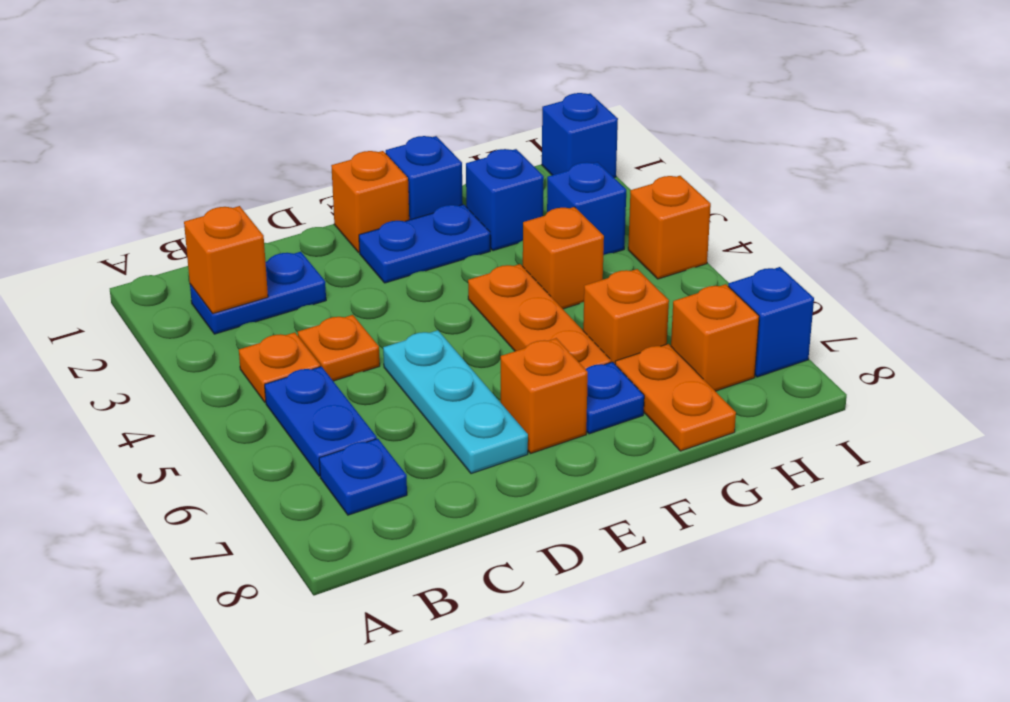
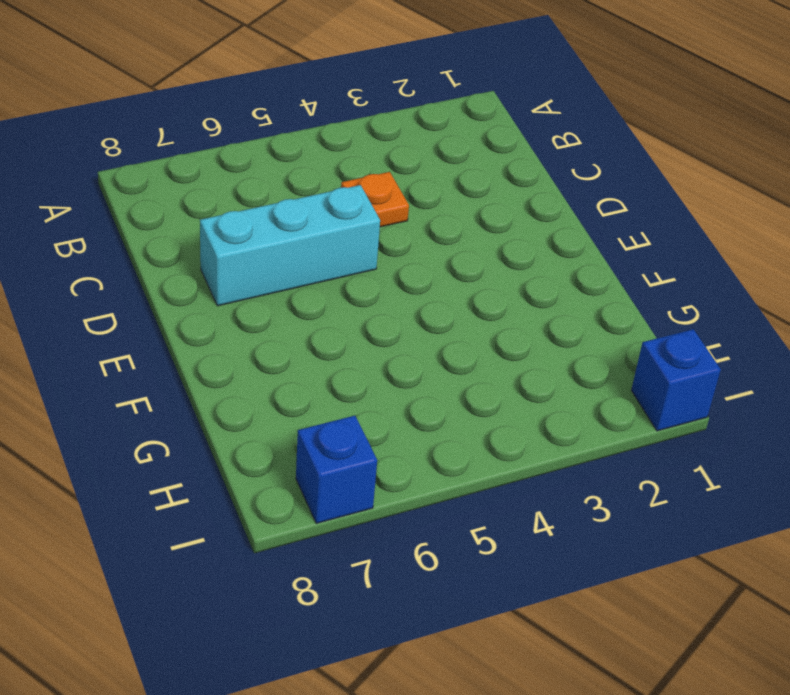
cyan brick D5:D7 level 1 -> cyan plate D5:D7 level 1
none -> blue plate B2:C2 level 1
none -> orange plate B4 level 1
none -> blue plate B5:B6 level 1

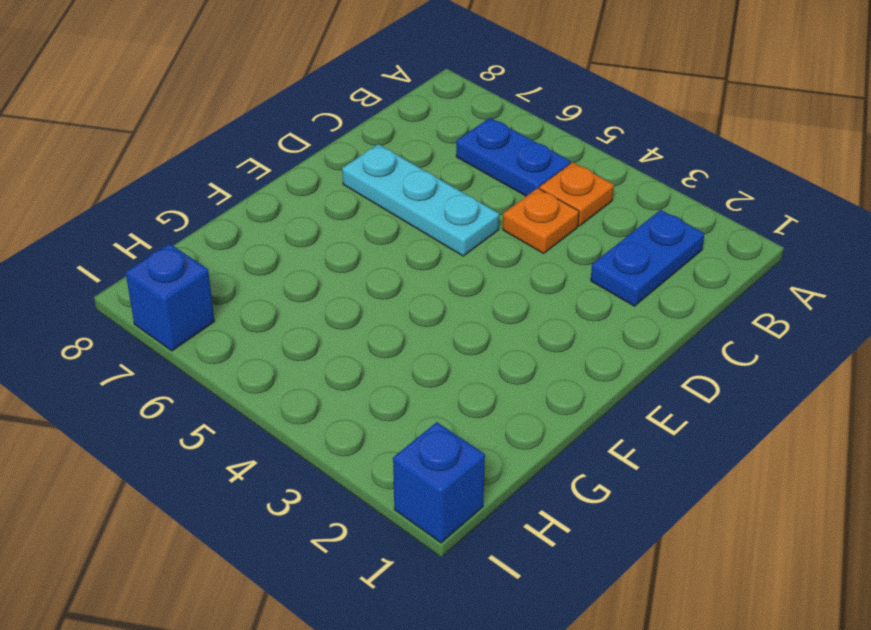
none -> blue plate B7 level 1
none -> orange brick E1 level 1
none -> blue plate E2:F2 level 1

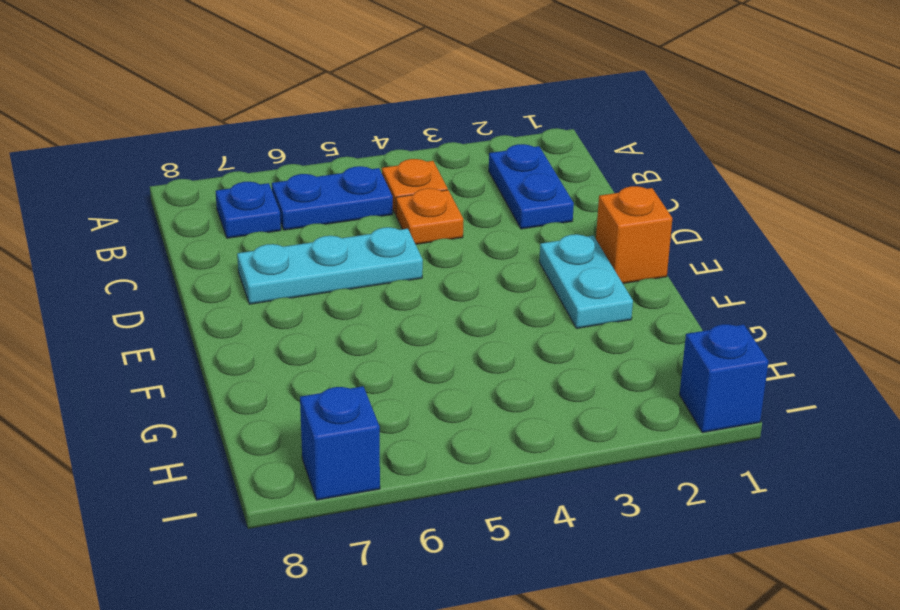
cyan plate E2:F2 level 1 -> blue plate E2:F2 level 1
none -> orange brick E7 level 1
none -> blue brick F1 level 1
none -> orange plate F4:F6 level 1

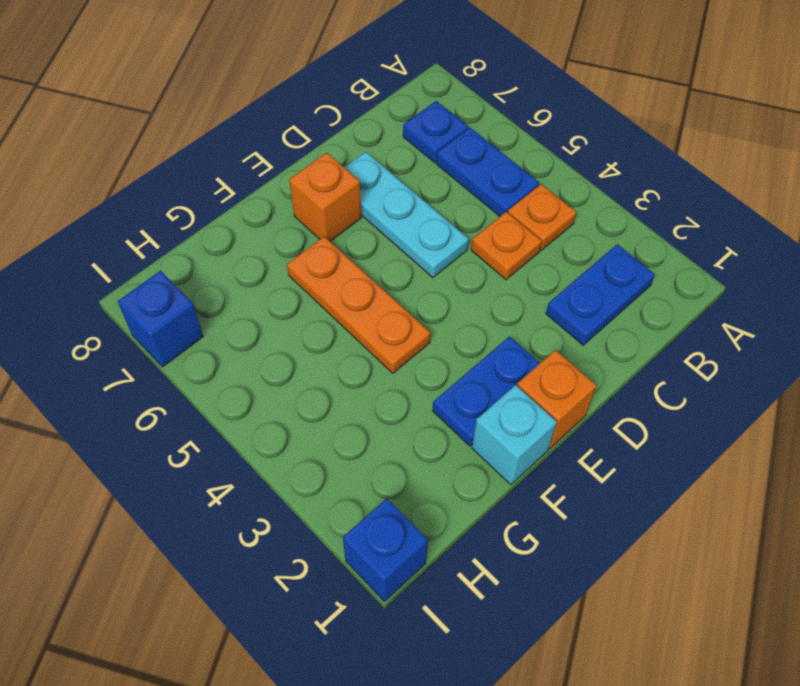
cyan brick F1 level 1 -> blue brick F1 level 1
none -> blue plate F7 level 1
none -> blue brick G2 level 1
none -> orange brick G4 level 1

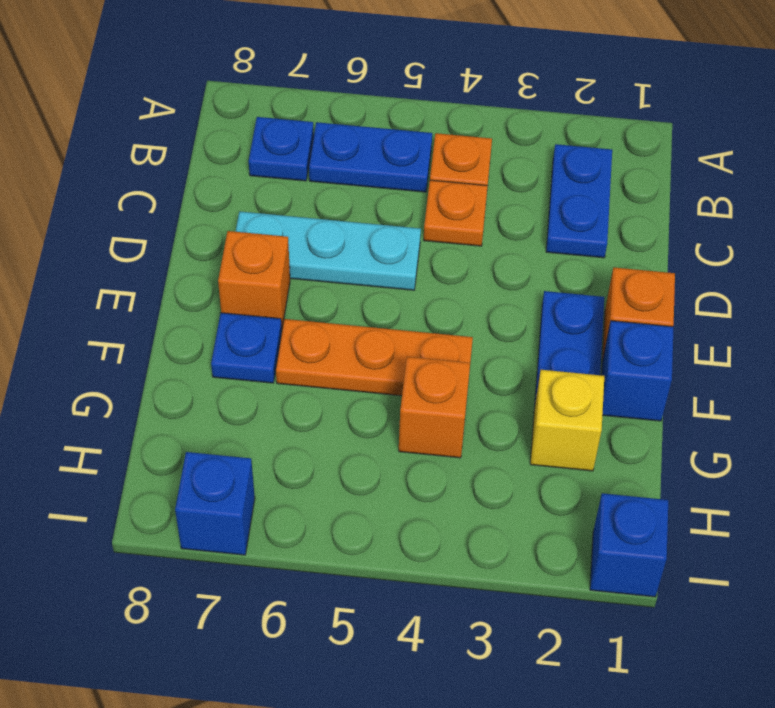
yellow brick G2 level 1 -> blue brick G2 level 1
none -> orange brick G6 level 1
none -> orange plate G7:G8 level 1
none -> blue brick H3 level 1

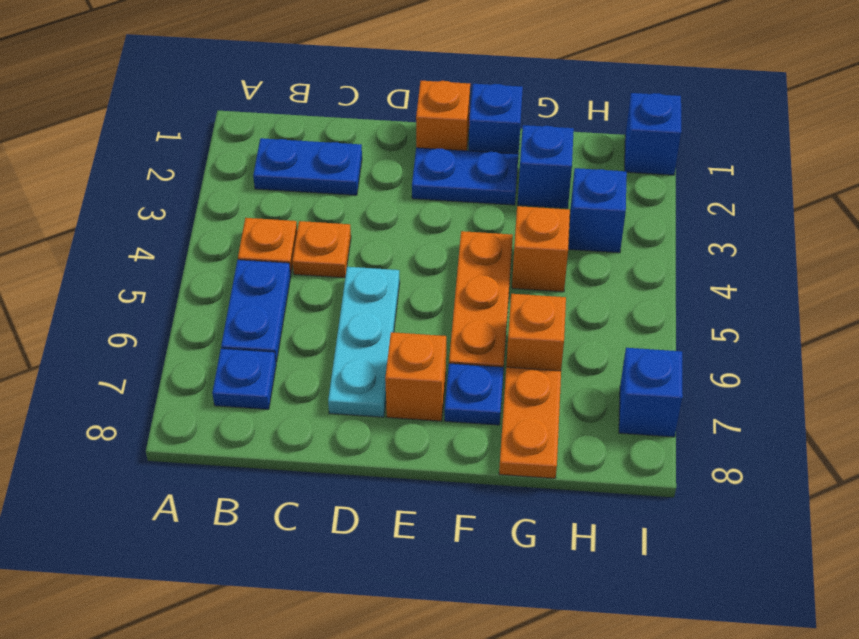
none -> orange brick H7 level 1
none -> orange brick I4 level 1
none -> orange brick B2 level 2

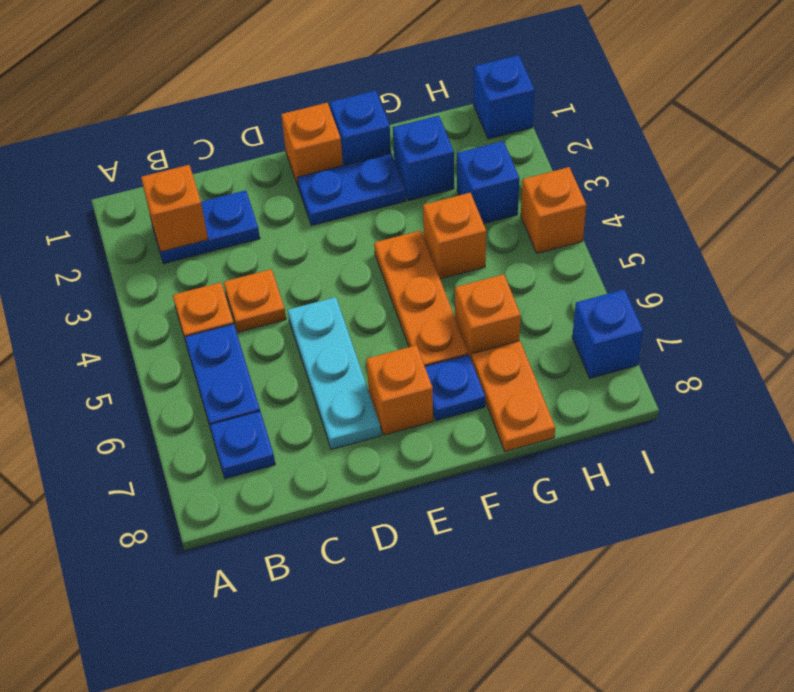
none -> orange brick H7 level 1

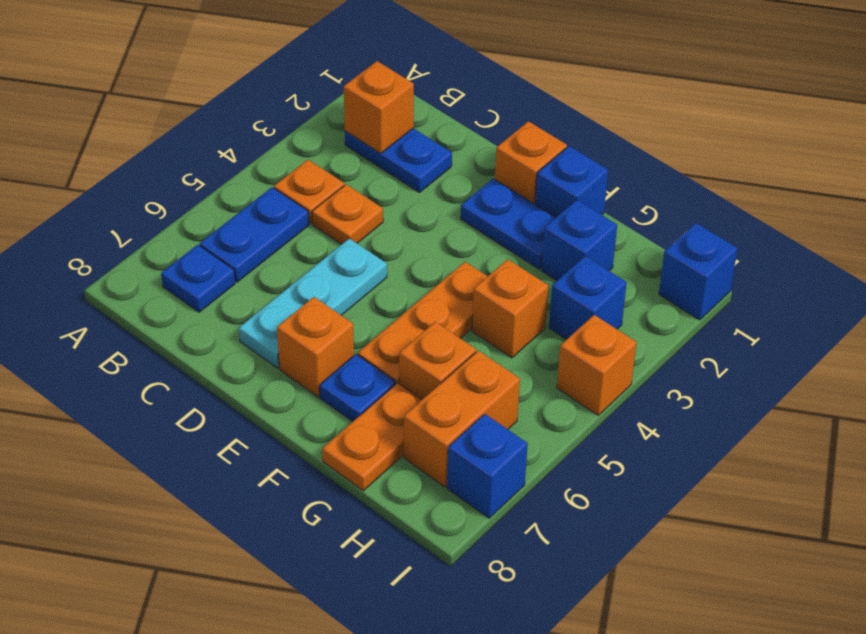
orange brick H6:H7 level 1 -> orange brick H7 level 1

